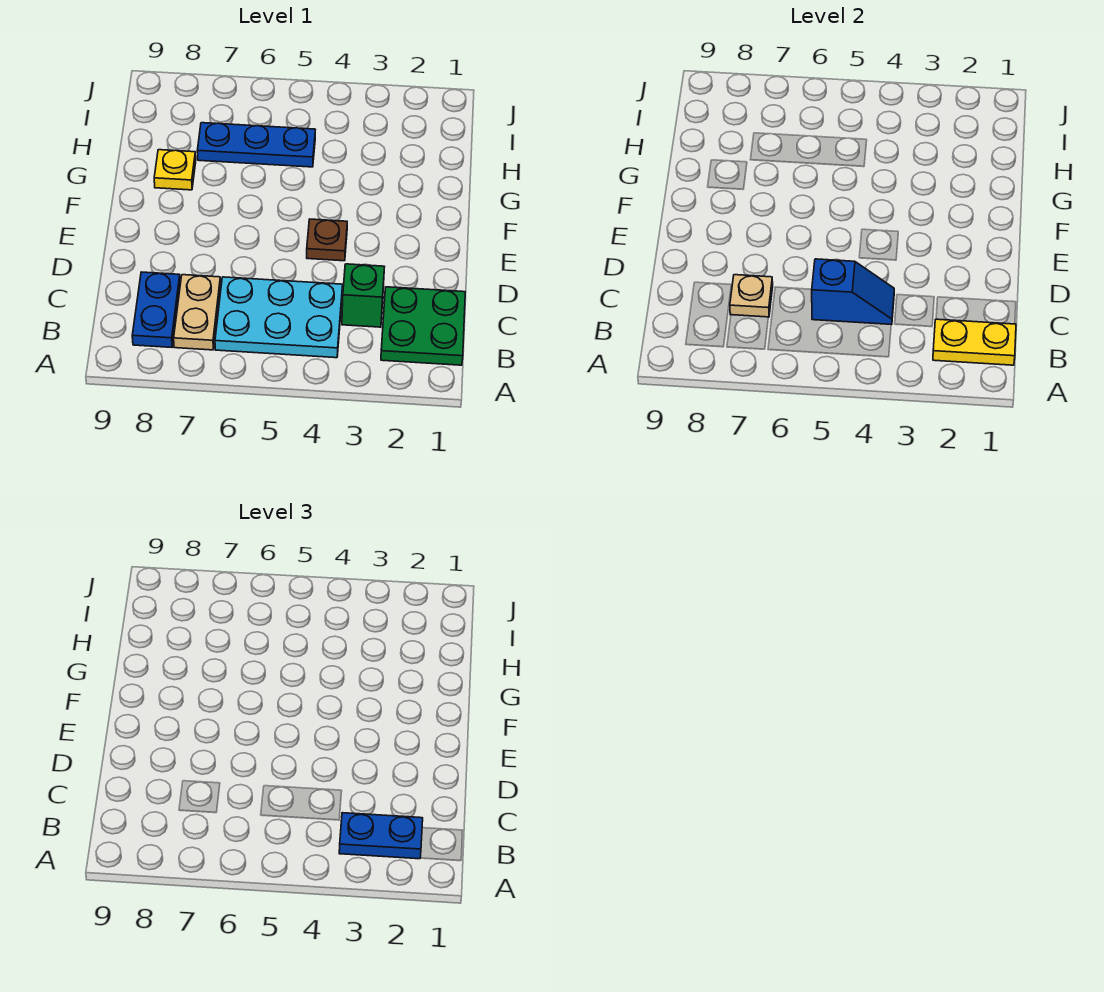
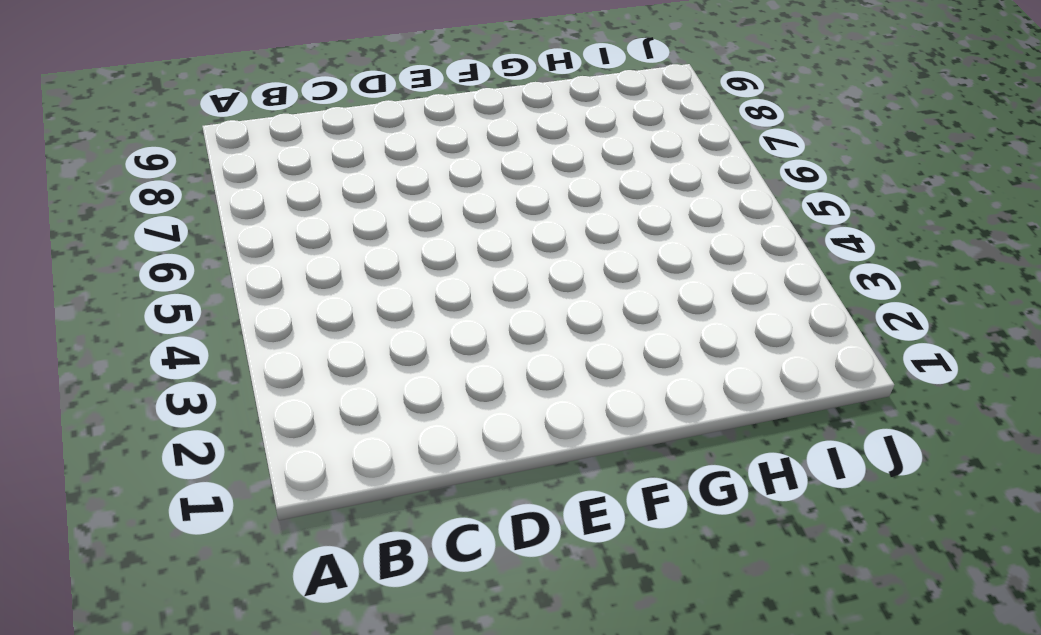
none -> green plate B1:C2 level 1
none -> cyan plate B4:C6 level 1
none -> tan plate B7:C7 level 1

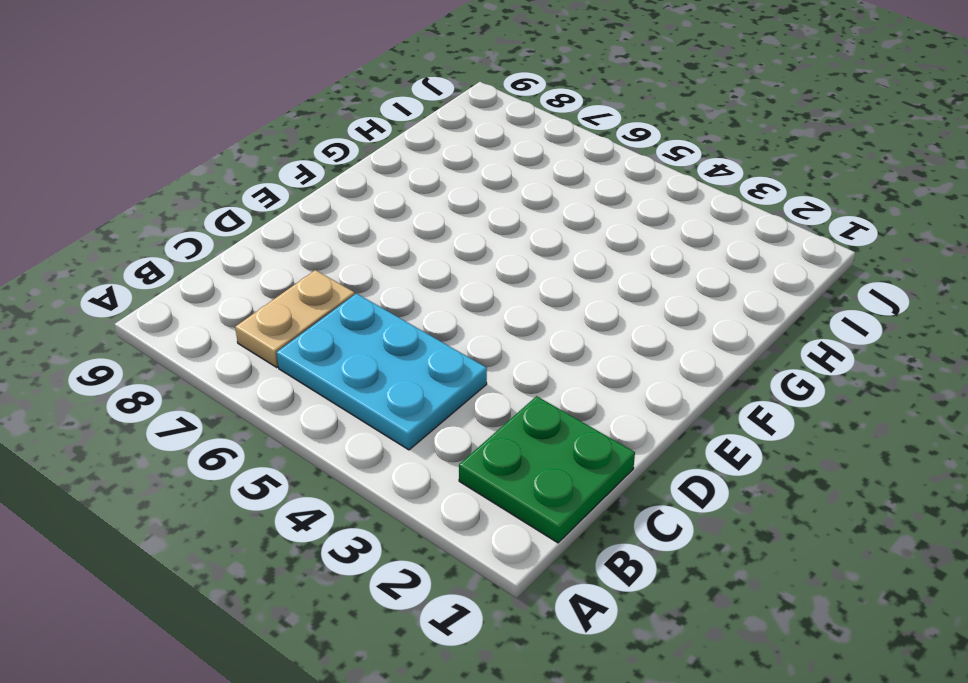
none -> blue plate B8:C8 level 1
none -> green brick C3 level 1
none -> brown plate E4 level 1

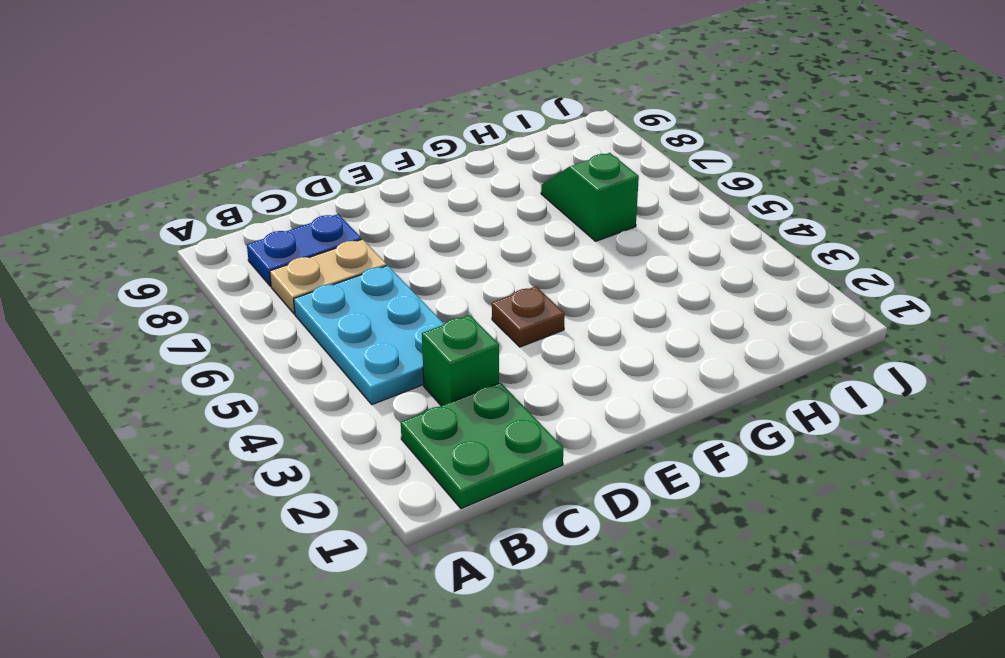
green slope H6:H7 level 1 top 6 -> blue plate H5:H7 level 1
none -> yellow plate G8 level 1
none -> yellow plate B1:B2 level 2
none -> blue slope C4:C5 level 2 top 5

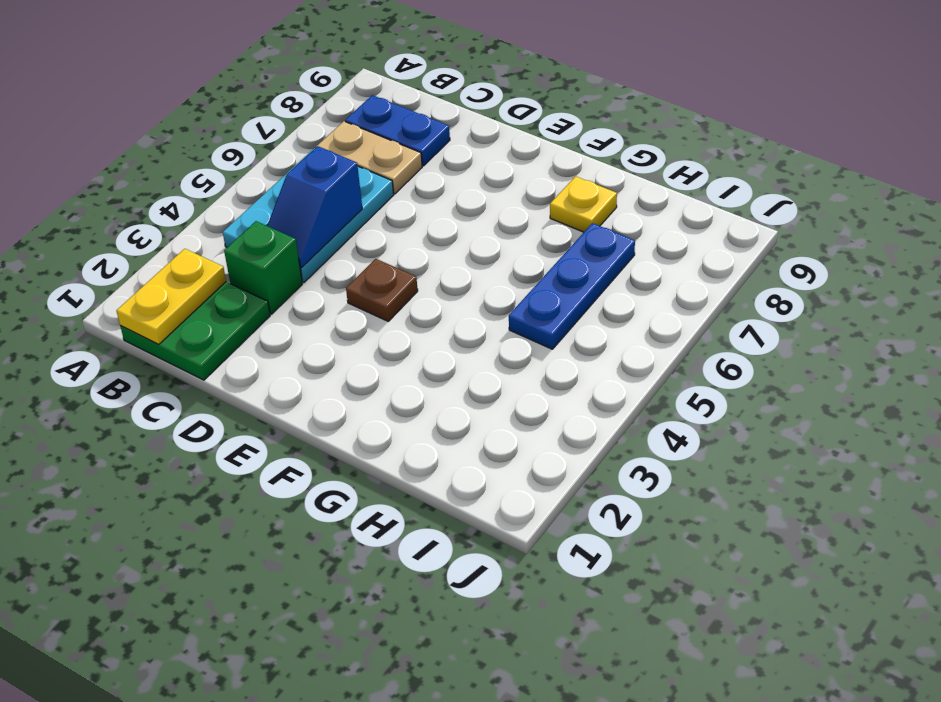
none -> tan plate C7 level 2
none -> blue plate B2:B3 level 3

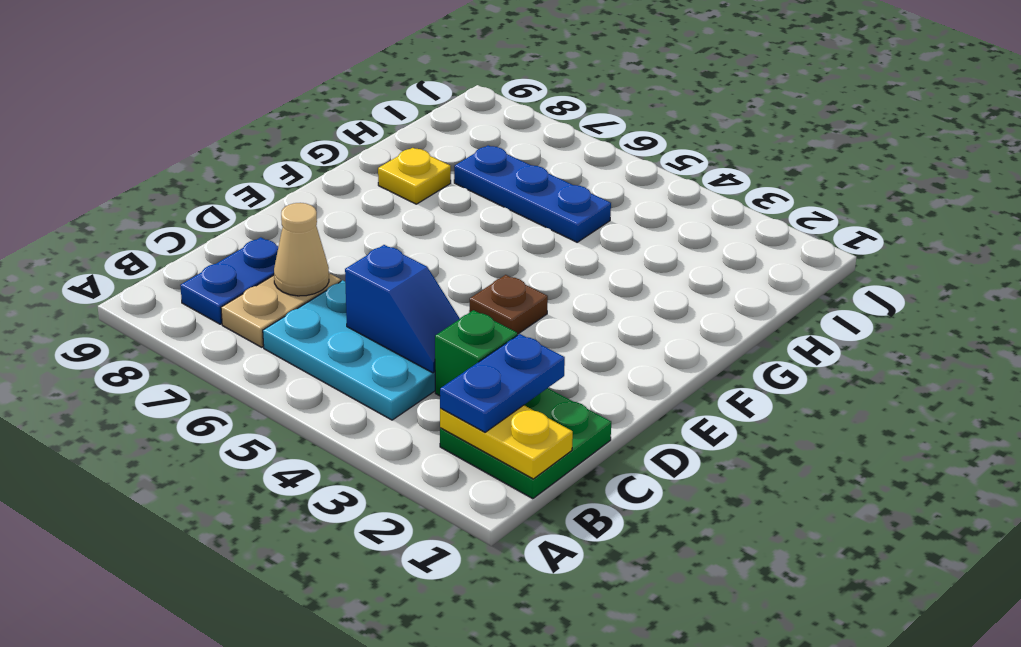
blue plate B2:C2 level 3 -> blue plate B2:B3 level 3
tan cone C7 level 2 -> tan plate C7 level 2

